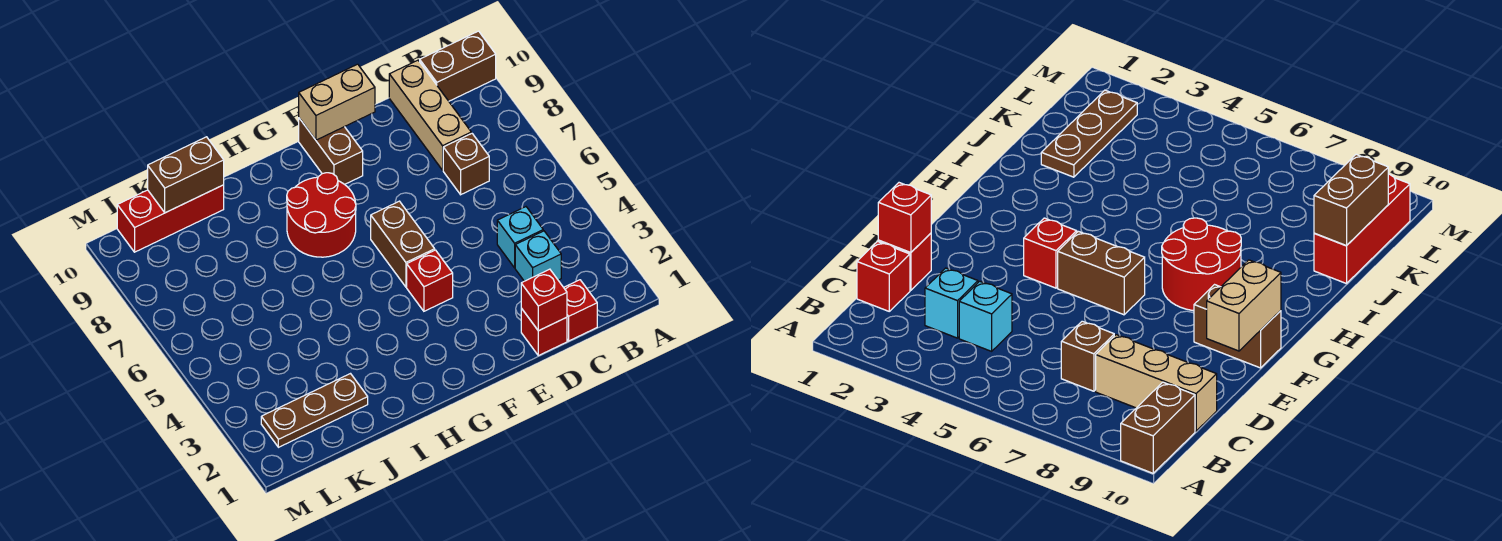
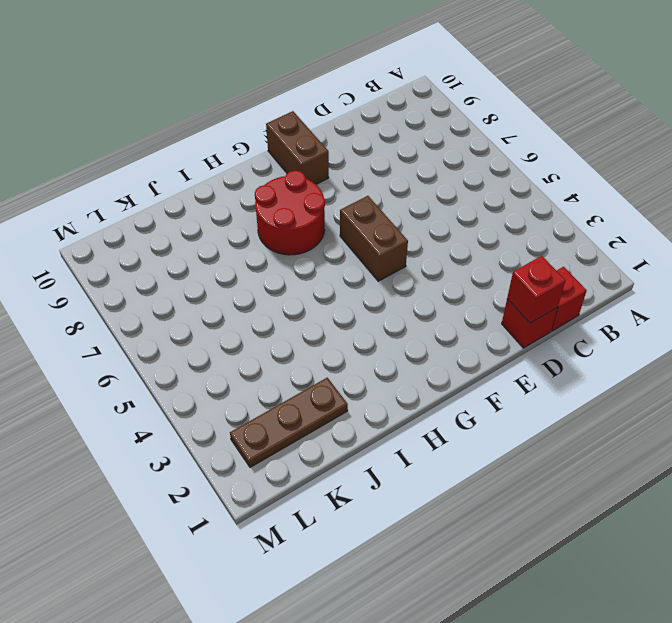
none -> brown brick A10:B10 level 1
none -> cyan brick C3 level 1
none -> cyan brick C4 level 1

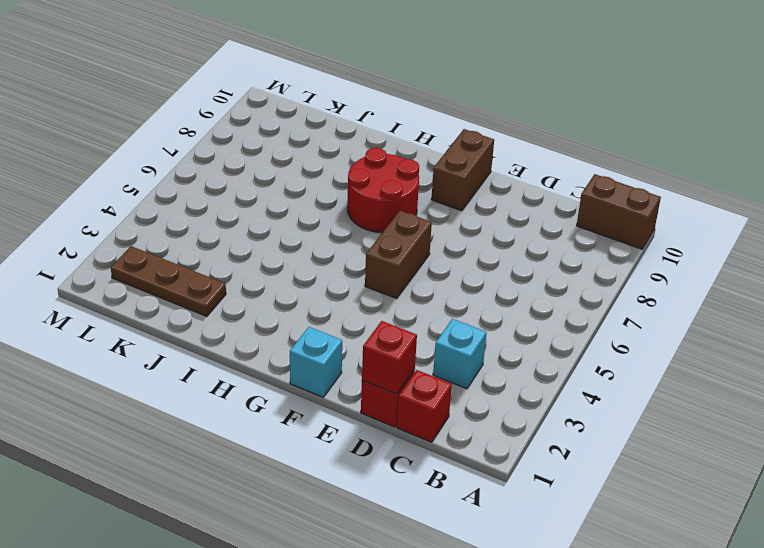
cyan brick F1 level 1 -> cyan brick C4 level 1
none -> brown brick C7 level 1
none -> tan brick C8:C10 level 1
none -> red brick F4 level 1

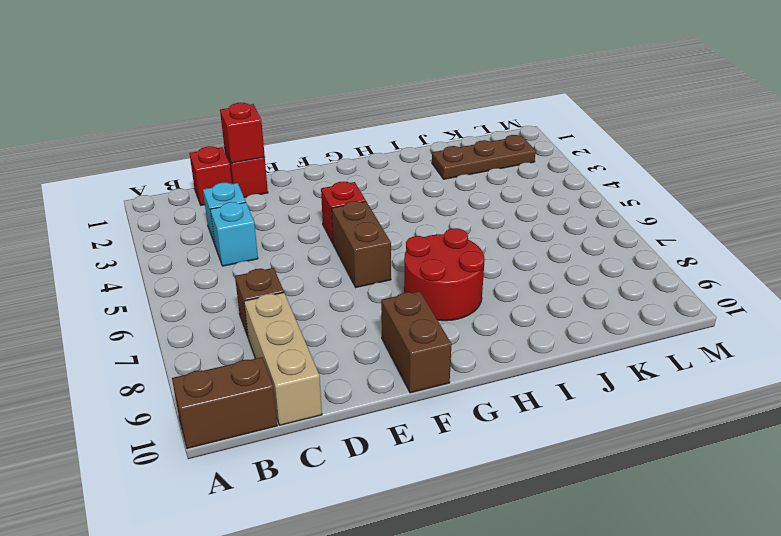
none -> red brick J10:L10 level 1
none -> tan brick E10:F10 level 2
none -> brown brick J10:K10 level 2

